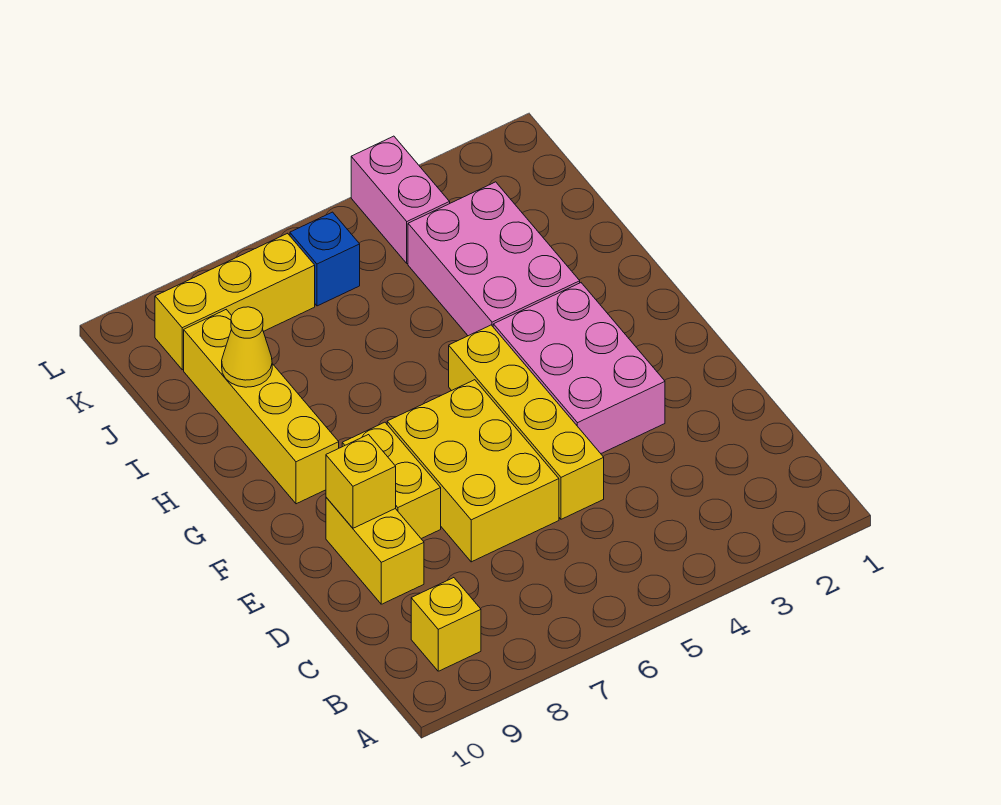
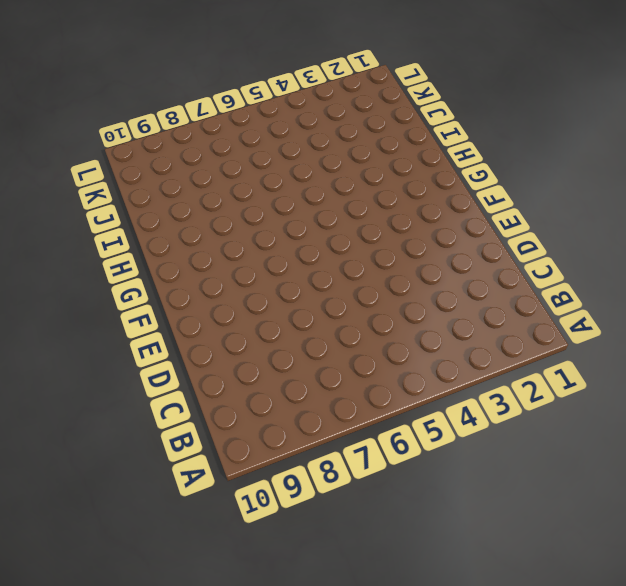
none -> yellow brick B9 level 1
none -> yellow brick D5:G5 level 1
none -> yellow brick D6:F7 level 1

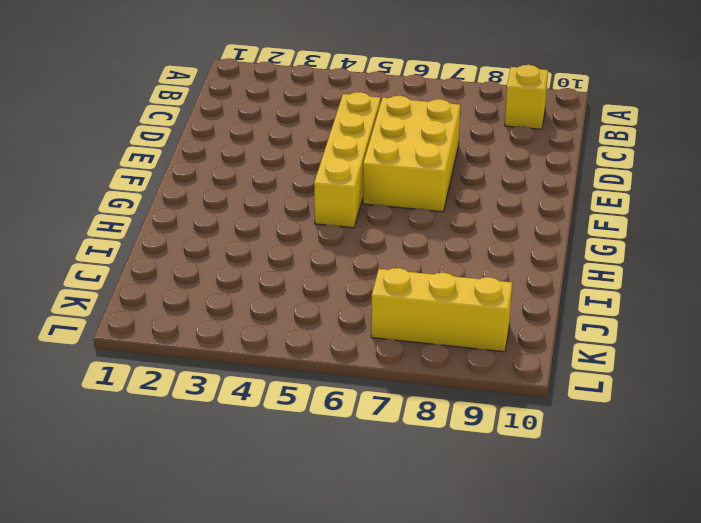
none -> yellow brick D9:E9 level 1
none -> pink brick E3:G4 level 1
none -> yellow brick E8:F8 level 1

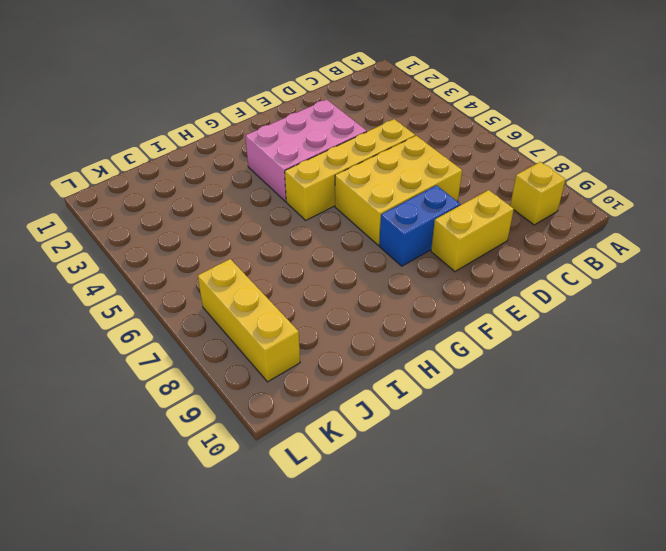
blue brick E8:F8 level 1 -> yellow brick E8:F8 level 1
none -> yellow brick G9:J9 level 1
none -> pink brick H3:J4 level 1
none -> pink brick K4:L4 level 1

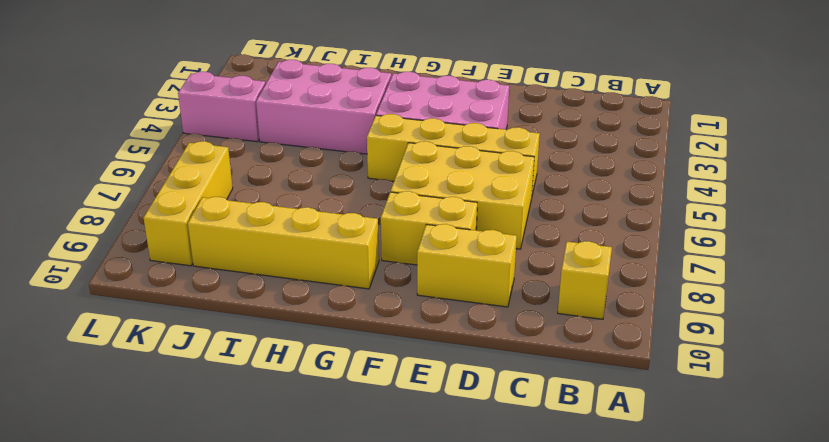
none -> blue brick K6 level 1
none -> yellow brick E9 level 2
none -> yellow cone I9 level 2

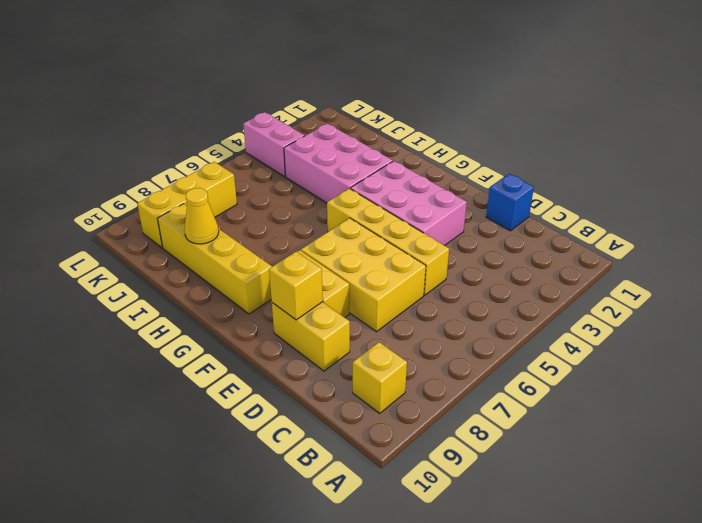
blue brick D1 level 1 -> blue brick K6 level 1

